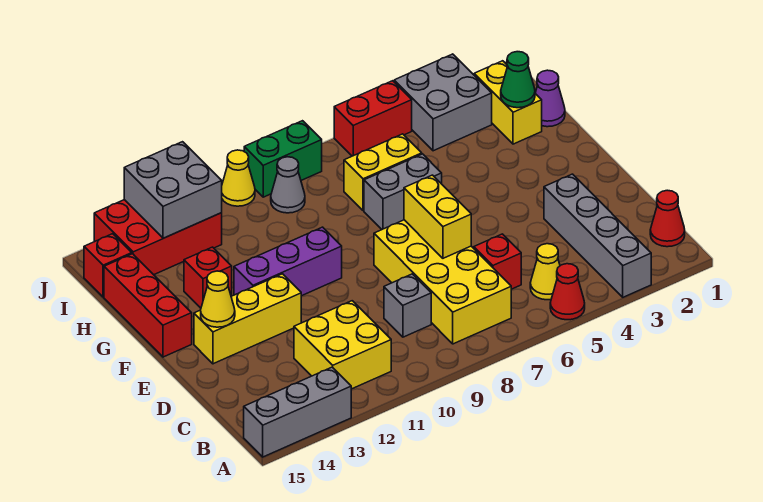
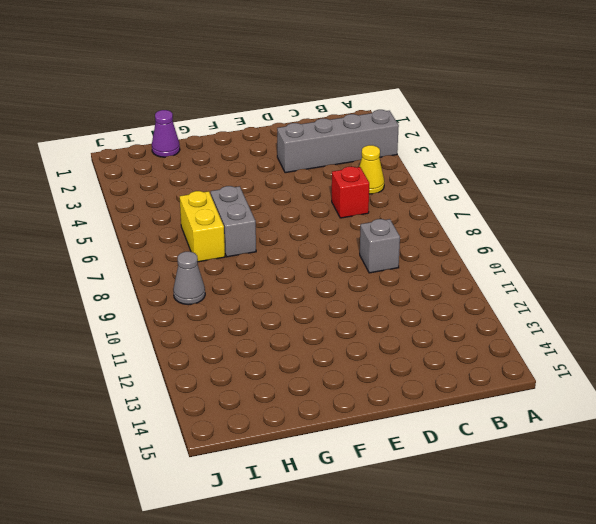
none -> red cone A5 level 1
none -> grey brick A13:A15 level 1
none -> red cone B1 level 1

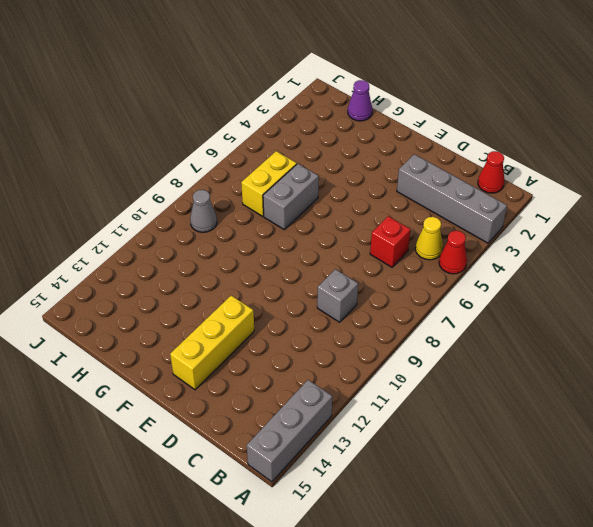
none -> yellow brick B7:E8 level 1
none -> yellow brick B11:C12 level 1
none -> purple brick F10:F12 level 1

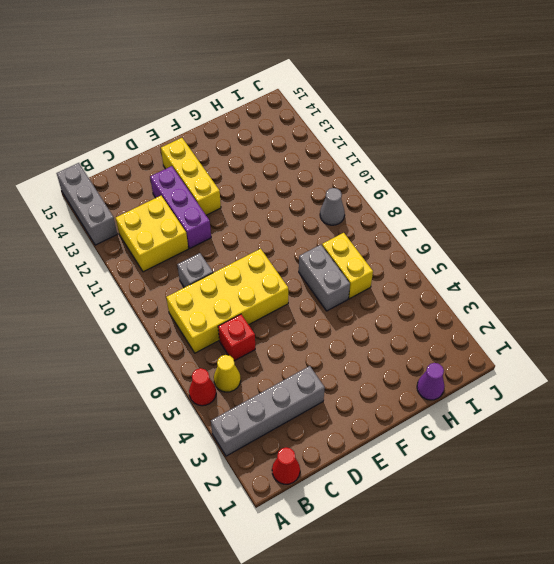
purple brick D11:D13 level 1 -> purple brick F10:F12 level 1
none -> red brick F15:H15 level 1
none -> red brick G13 level 1
none -> yellow brick H2:I2 level 1

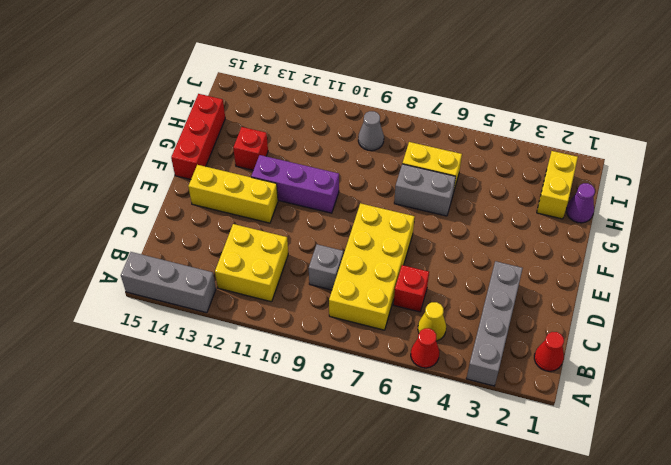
none -> grey brick I3:J4 level 1
none -> red brick I12:J14 level 1
none -> red brick I15 level 1

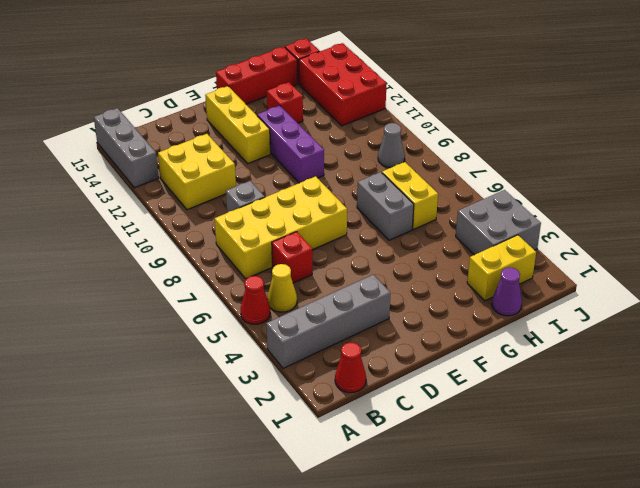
none -> red brick J5:J6 level 1
none -> green brick J8:J9 level 1
none -> yellow cone J10 level 1

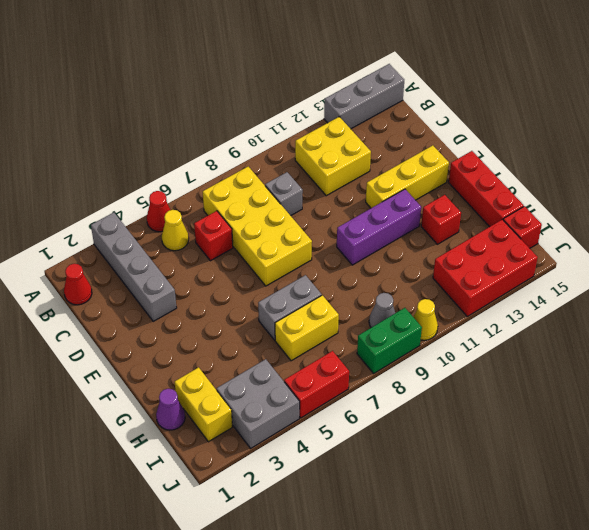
none -> yellow brick D7:E7 level 2
none -> yellow cone E14 level 2
none -> green cone H2 level 2

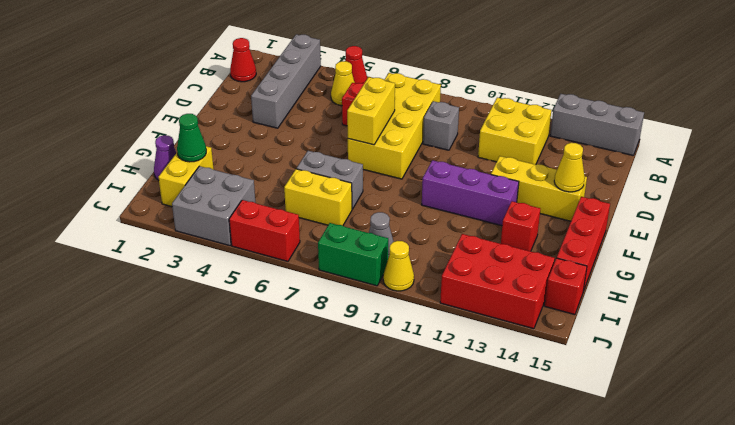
none -> grey brick I12:J13 level 2

